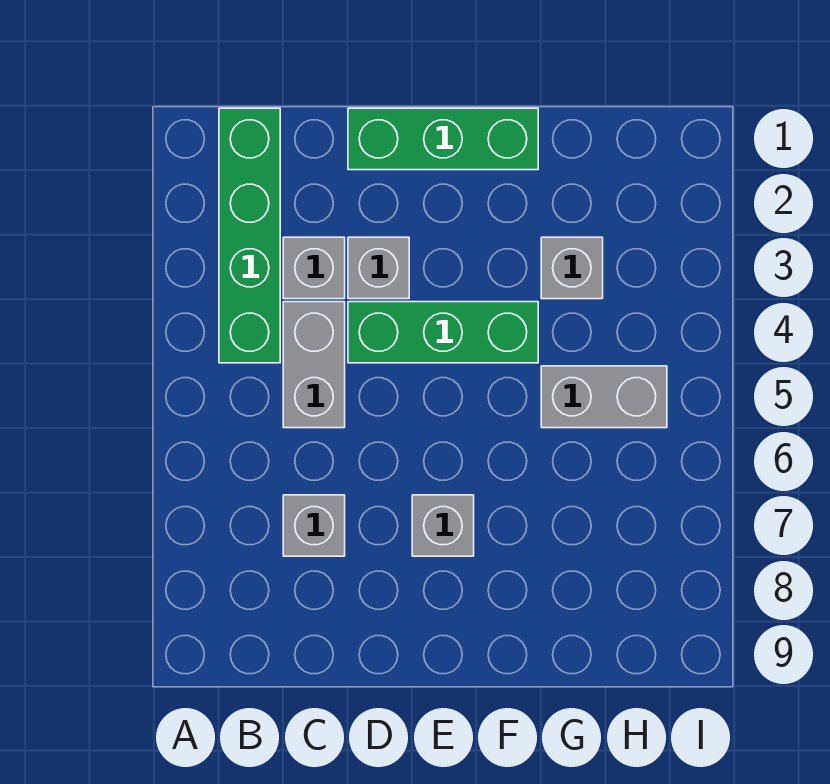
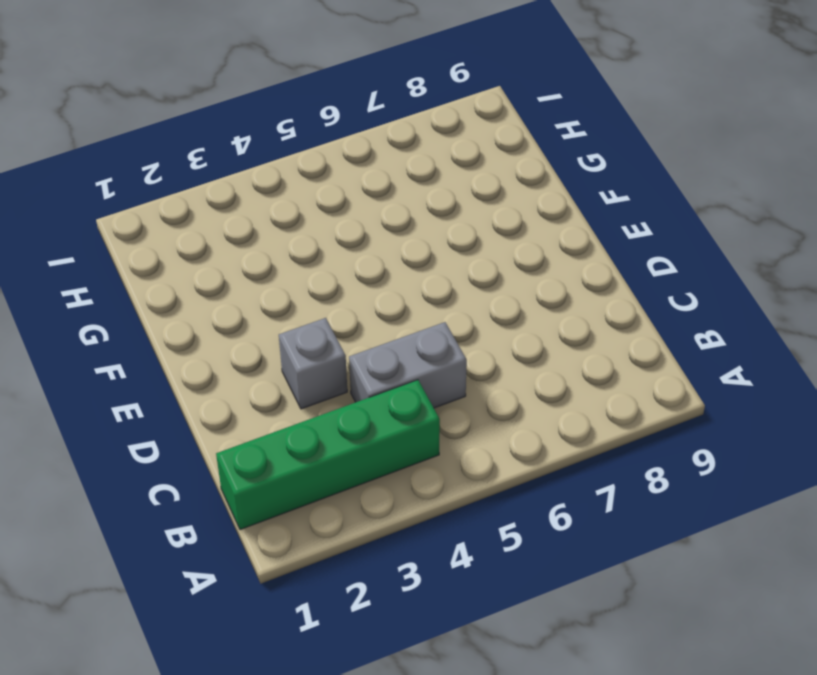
none -> grey brick C3 level 1
none -> grey brick C7 level 1

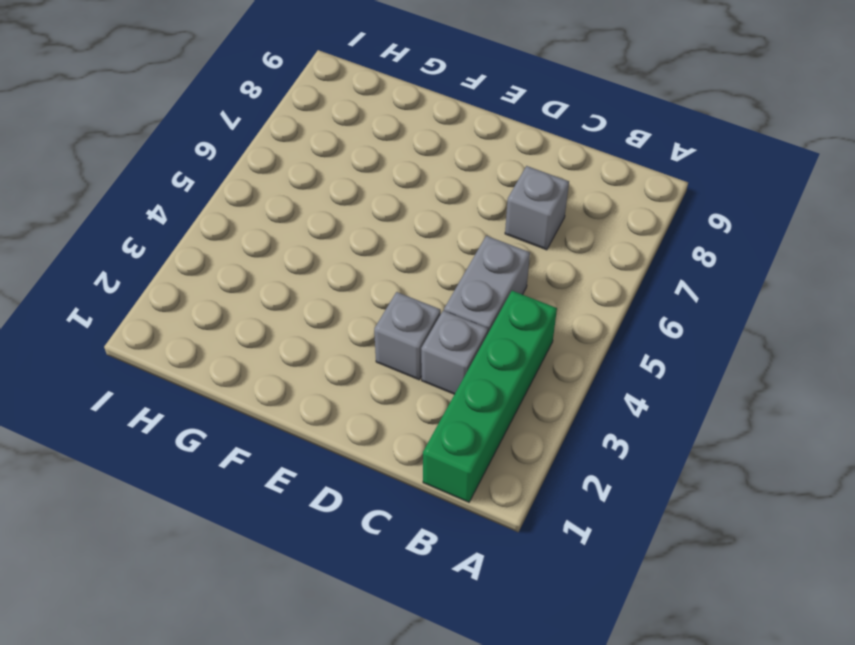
none -> green brick D1:F1 level 1
none -> green brick D4:F4 level 1

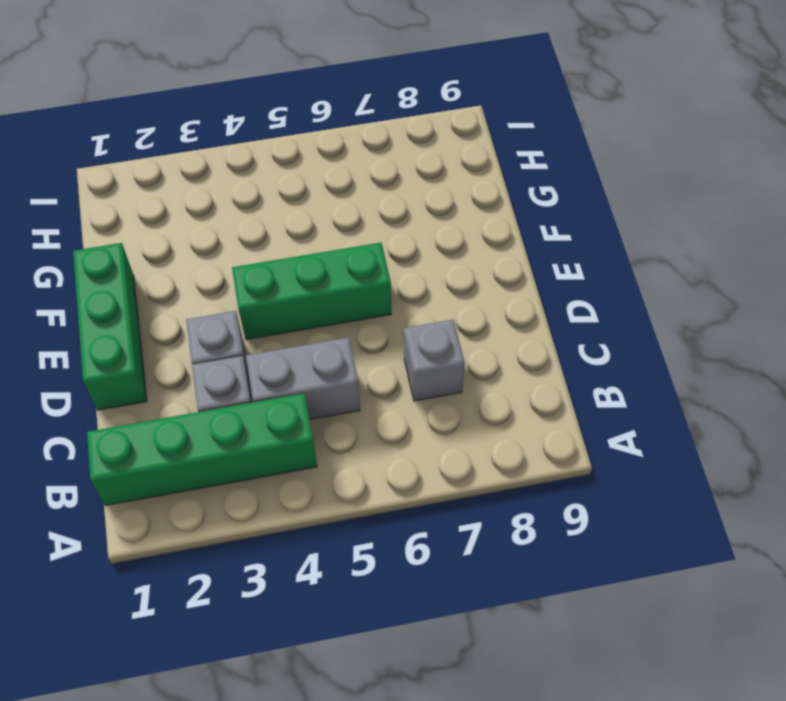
green brick E4:E6 level 1 -> green brick D4:F4 level 1
none -> grey brick E7 level 1
none -> grey brick G3 level 1

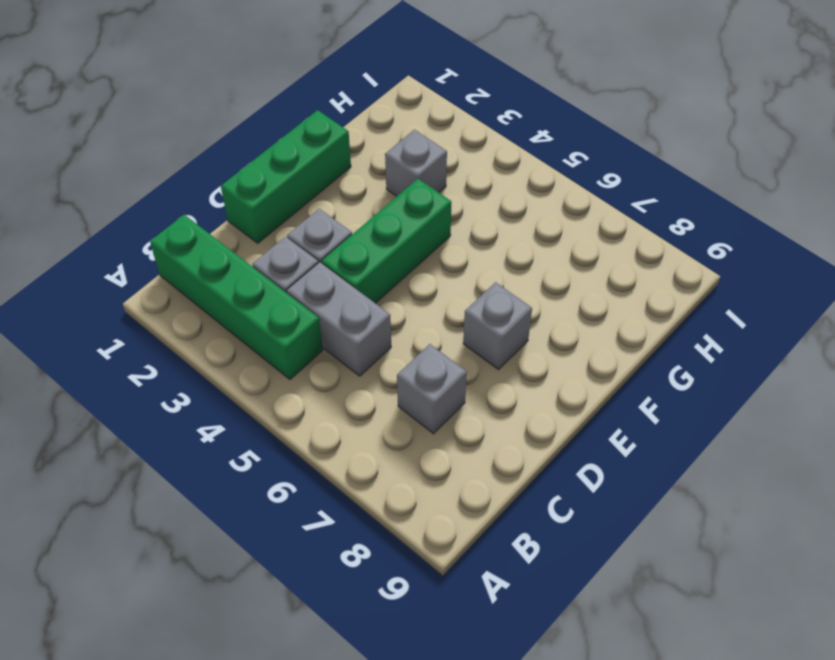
none -> grey brick G5:H5 level 1

